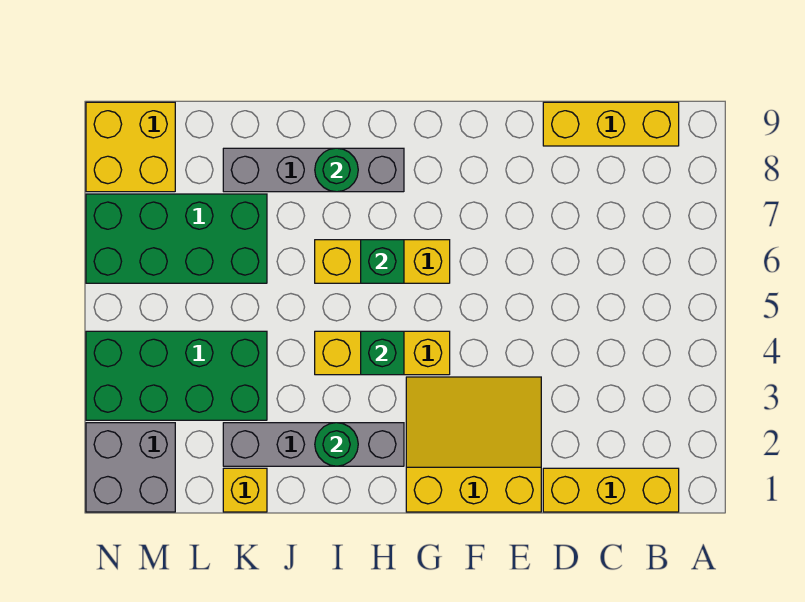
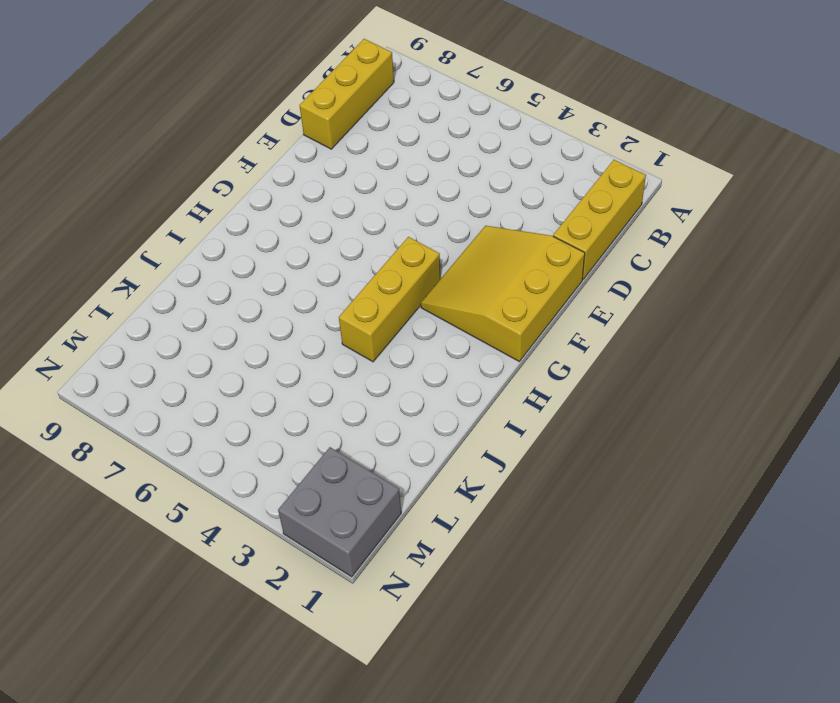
none -> yellow brick G6:I6 level 1
none -> grey brick H2:K2 level 1
none -> grey brick H8:K8 level 1

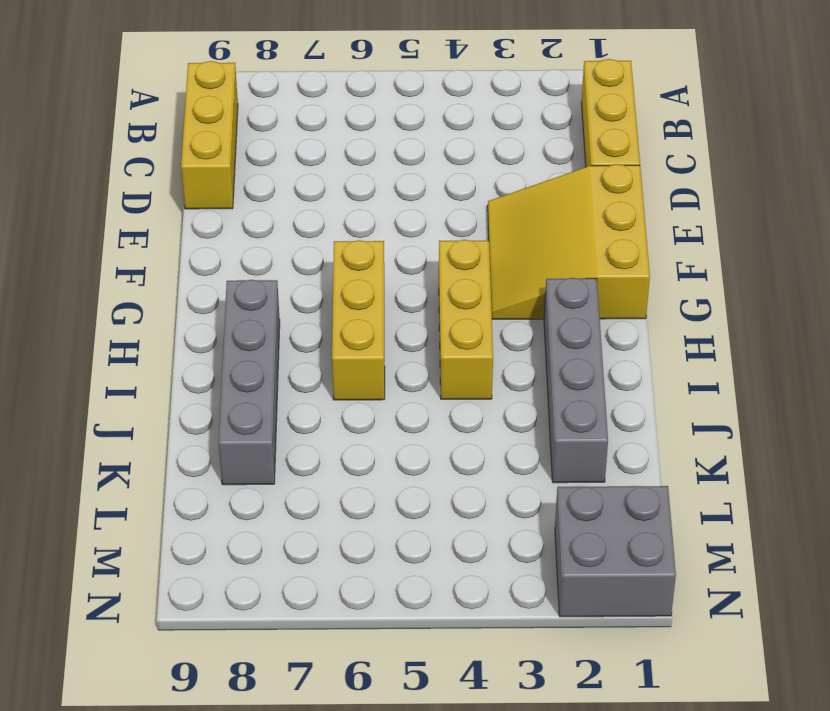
none -> yellow brick K1 level 1
none -> green brick K3:N4 level 1
none -> green brick K6:N7 level 1

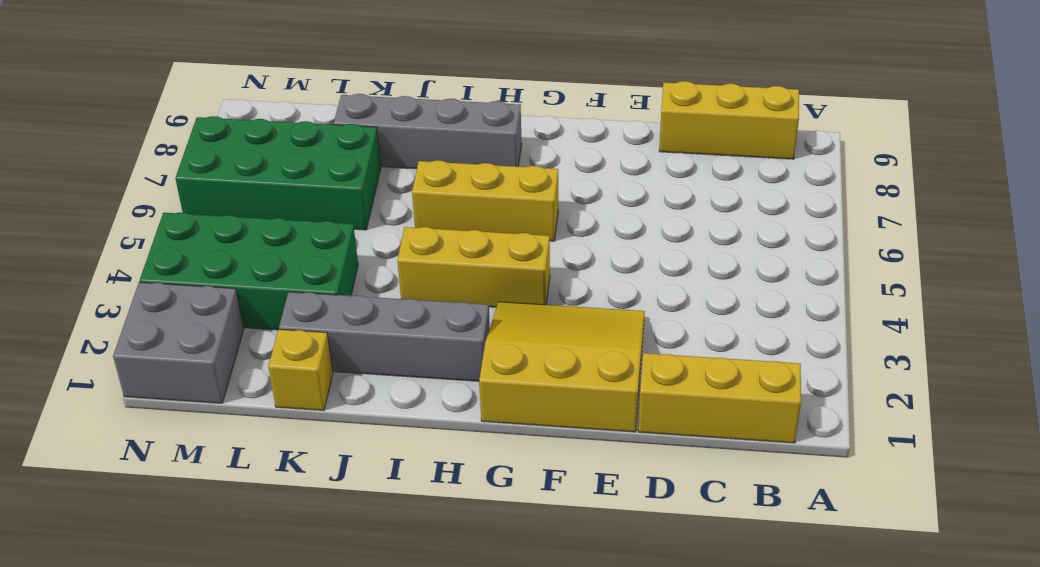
none -> yellow brick M8:N9 level 1
none -> green brick H4 level 2
none -> green brick H6 level 2

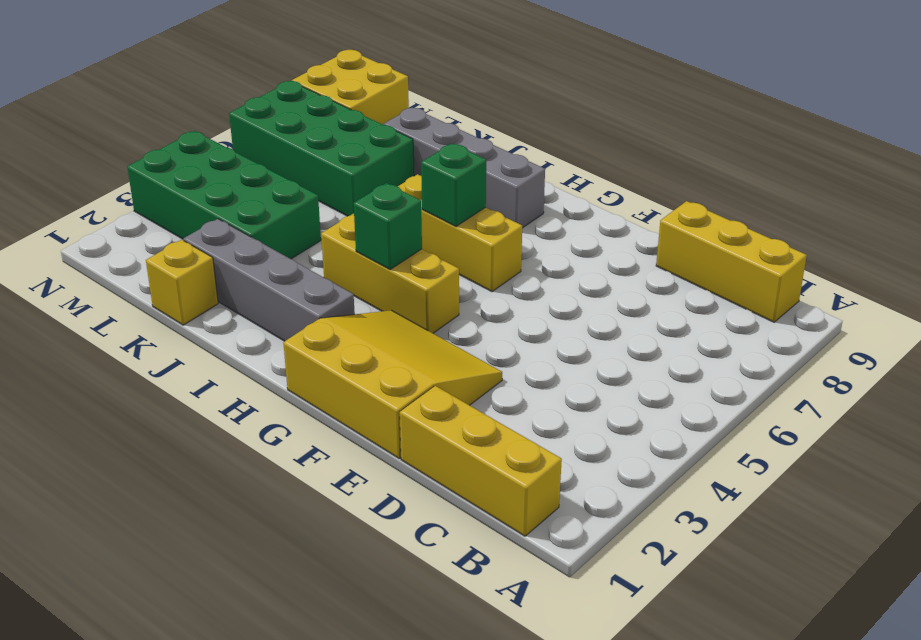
none -> grey brick M1:N2 level 1
none -> green round brick I2 level 2
none -> green round brick I8 level 2

